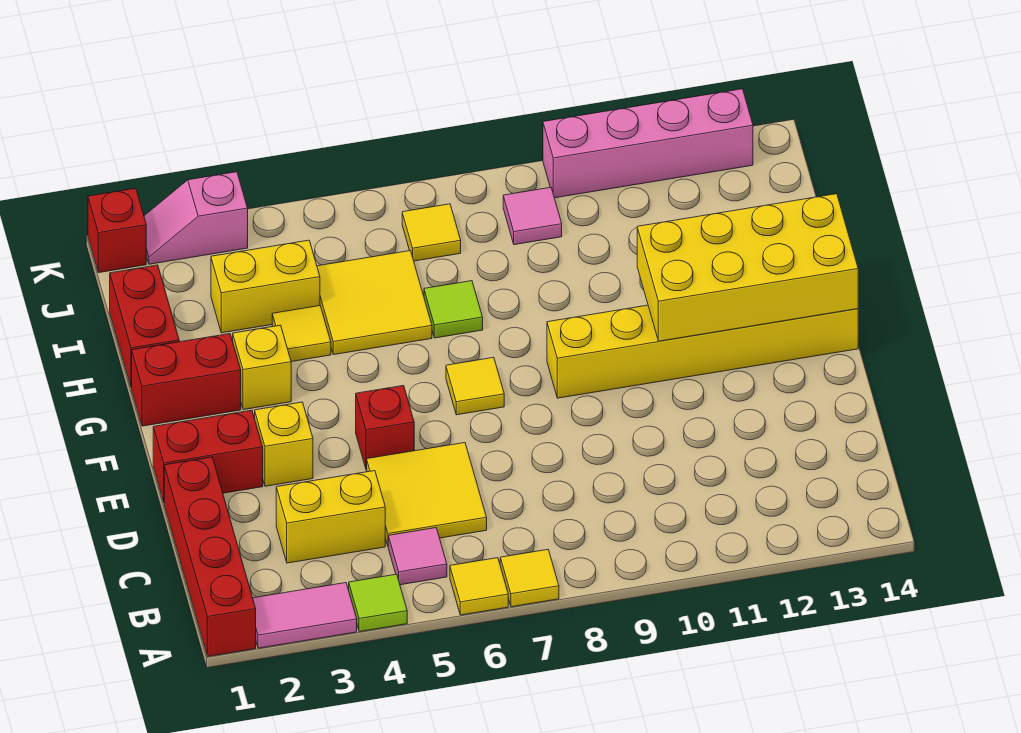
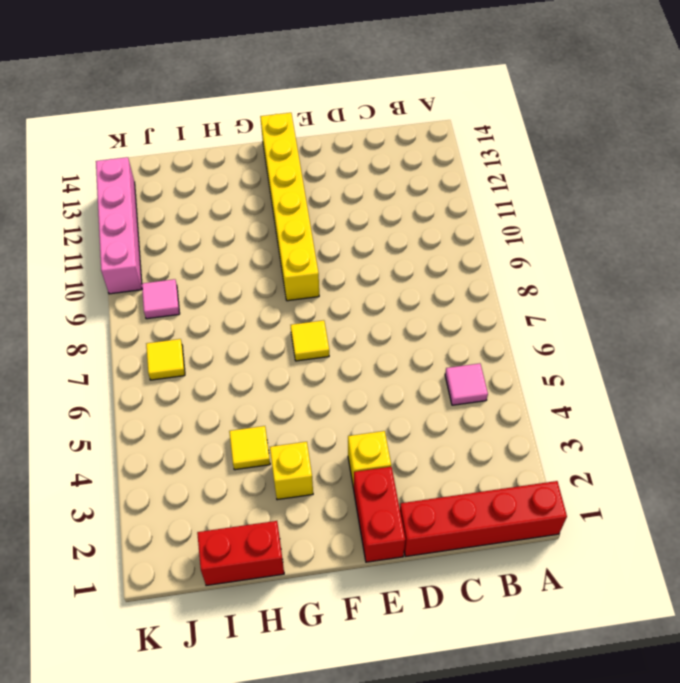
none -> pink tile A2:A3 level 1
none -> lime tile A4 level 1
none -> yellow tile A6 level 1

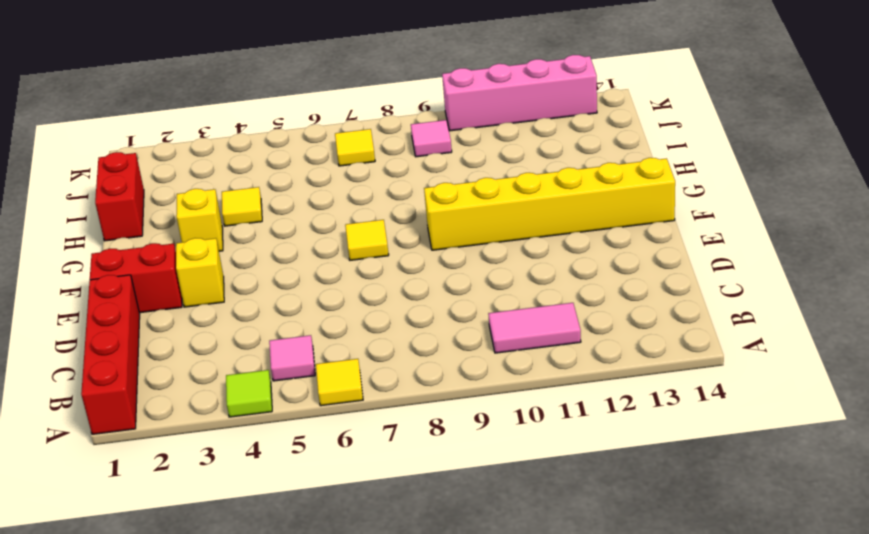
pink tile B10:B11 level 1 -> pink tile A2:A3 level 1
none -> yellow tile A7 level 1
none -> yellow brick C3:C4 level 1
none -> yellow tile C5:D6 level 1

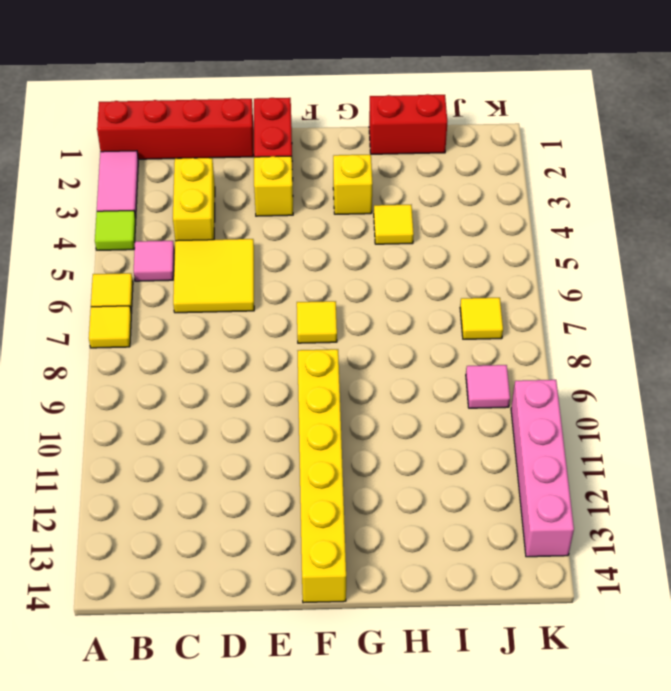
none -> red brick E5 level 1
none -> red brick G1:G2 level 1
none -> yellow tile H5:I6 level 1

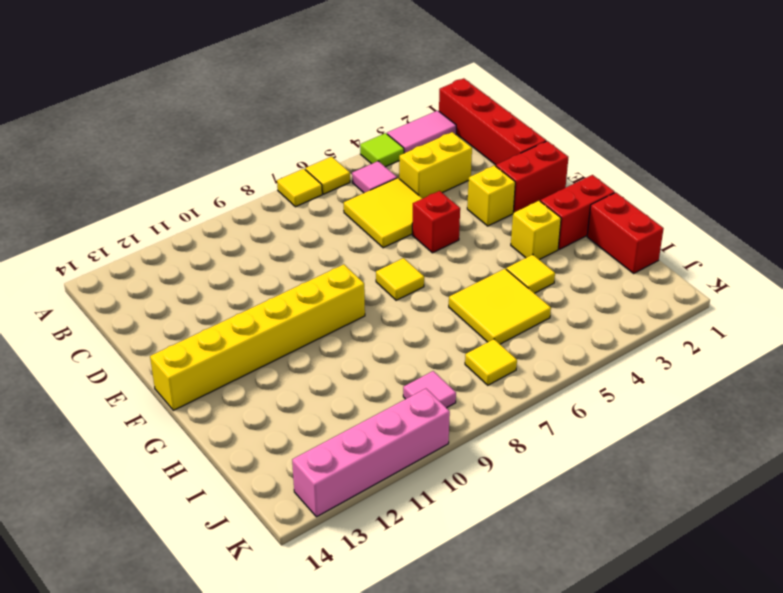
none -> lime tile H7 level 1
none -> yellow brick I3:I4 level 1
none -> red brick K1 level 1

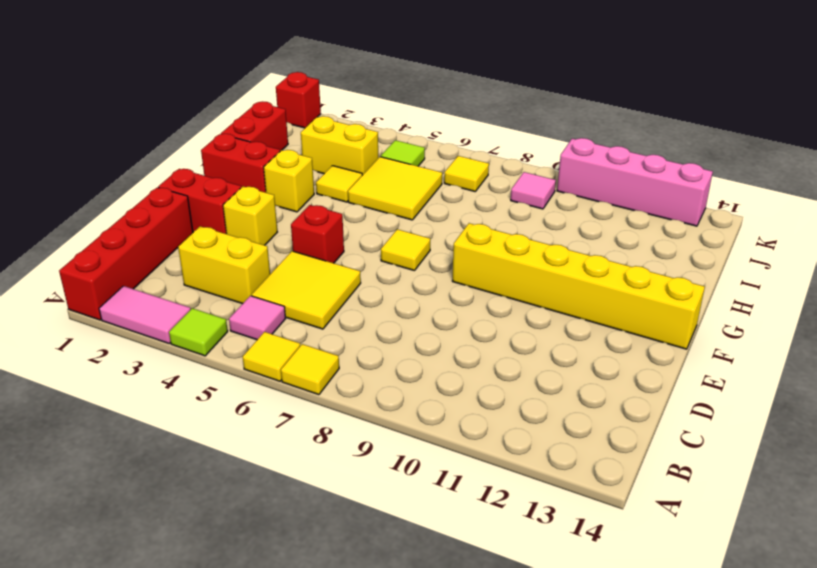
lime tile J5 level 1 -> lime tile H7 level 1
none -> pink slope K2:K3 level 1 top 3
none -> yellow brick F11:G14 level 2

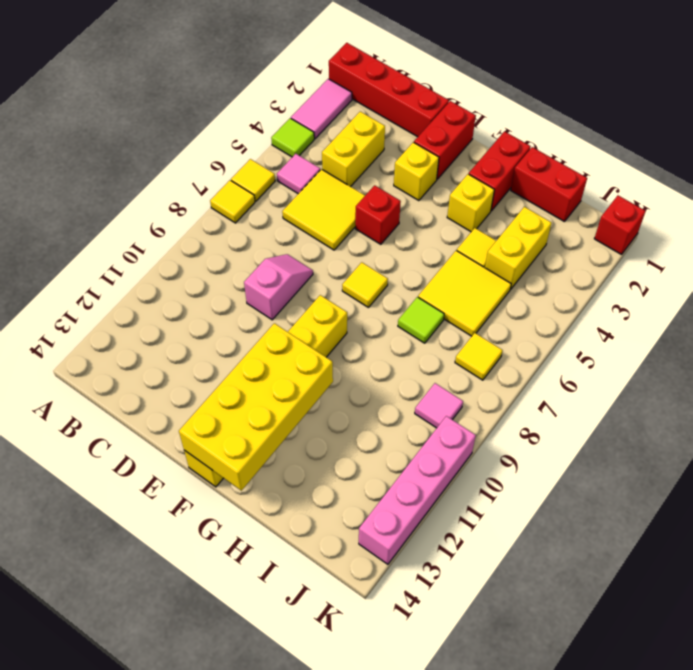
pink slope D8:D9 level 1 top 9 -> pink slope K2:K3 level 1 top 3

